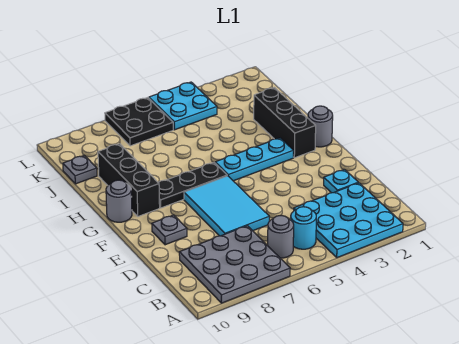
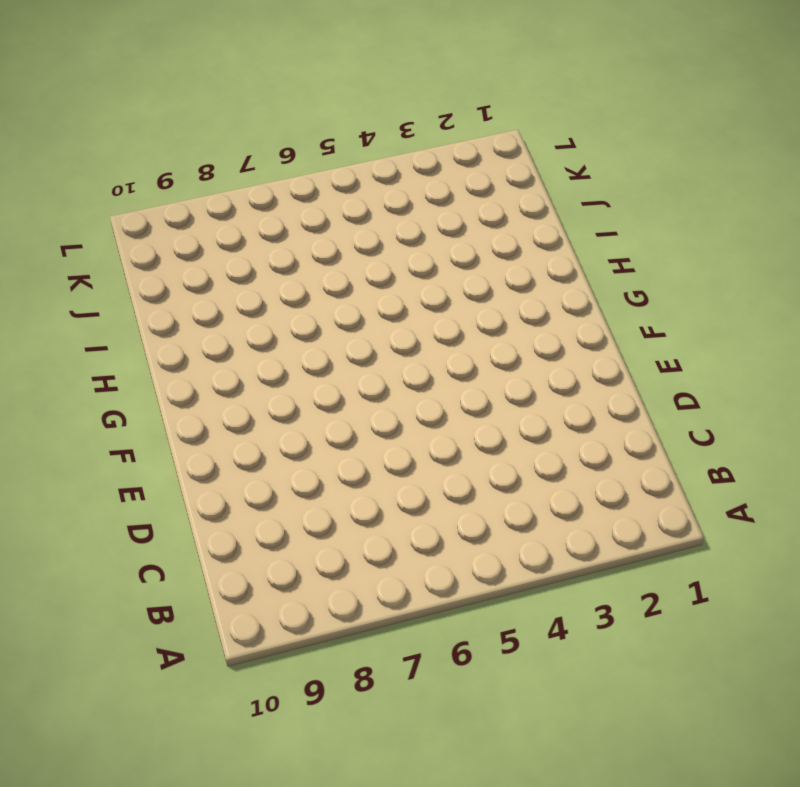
none -> cyan plate A2:C4 level 1
none -> grey plate A7:C9 level 1
none -> cyan round brick B5 level 1

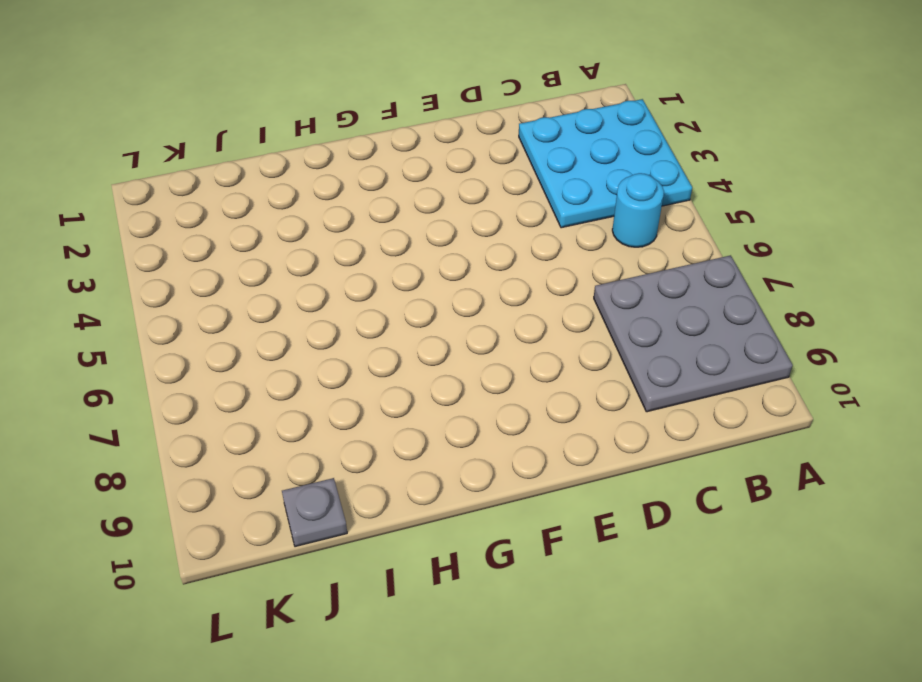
none -> grey round brick B6 level 1
none -> cyan plate D2 level 1
none -> cyan tile D6:F7 level 1

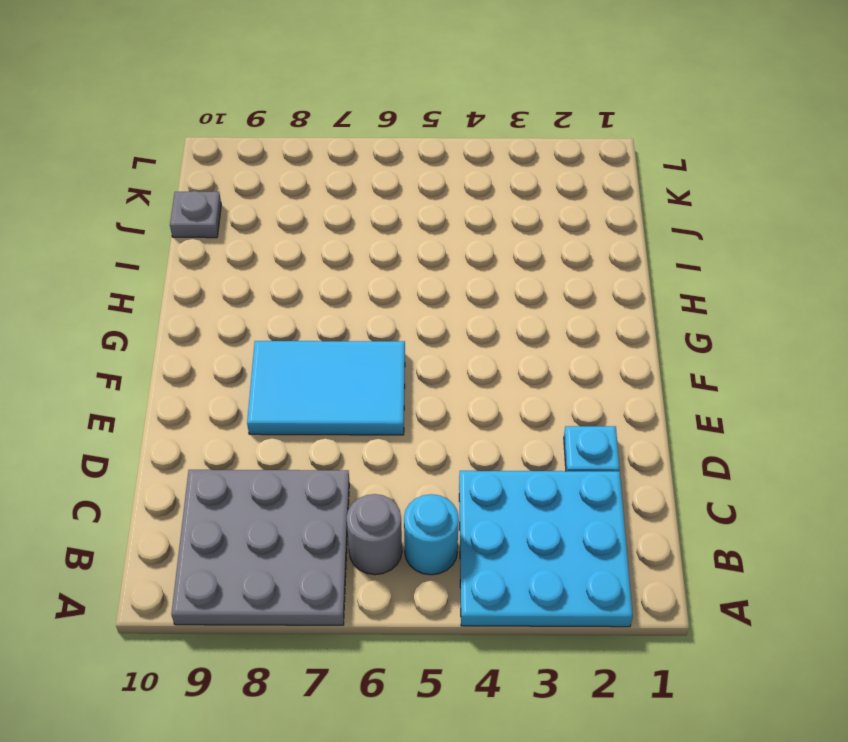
cyan tile E6:F8 level 1 -> cyan tile D6:F7 level 1
none -> grey plate E9 level 1
none -> grey round brick G1 level 1
none -> black brick G2:I2 level 1

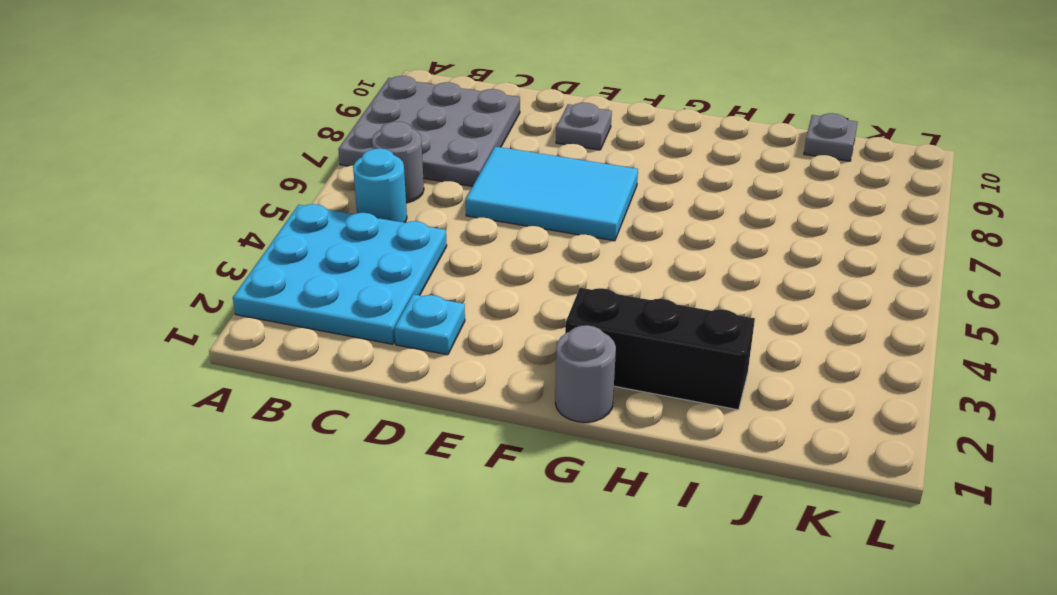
none -> cyan plate G3:G5 level 1
none -> black plate G6:G8 level 1
none -> black brick G9:I9 level 1

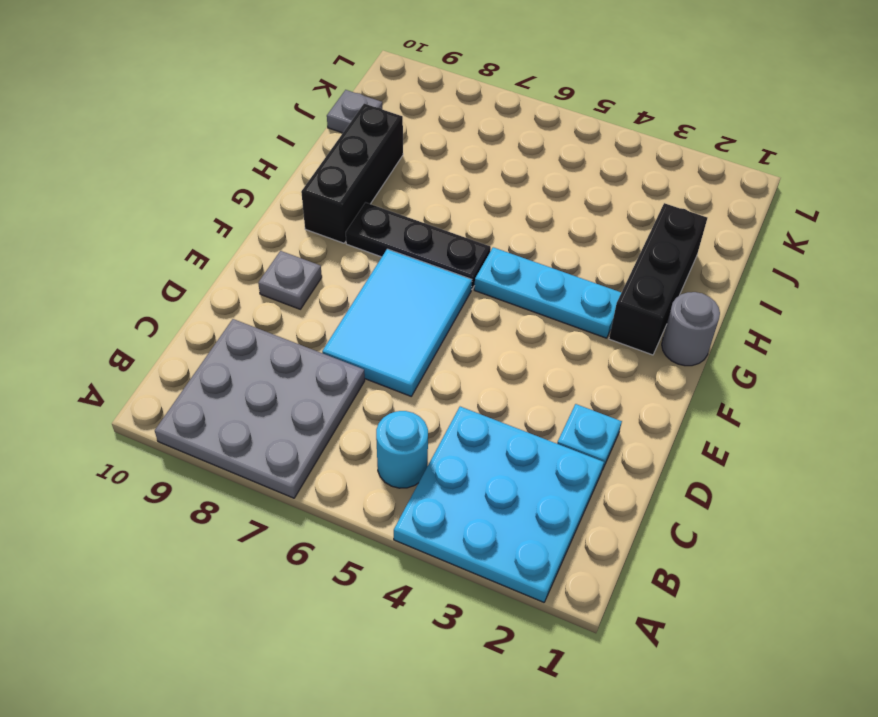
none -> grey round brick B6 level 1
none -> grey round brick G10 level 1
none -> cyan plate K4:L5 level 1

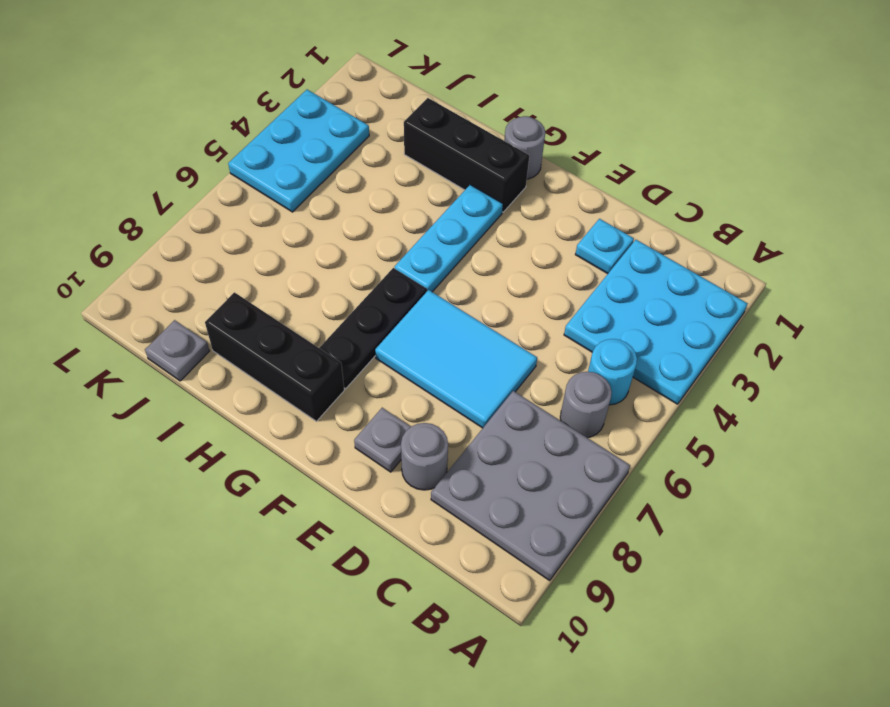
grey round brick D9 level 1 -> grey round brick G10 level 1
cyan plate K3:L5 level 1 -> cyan plate K4:L5 level 1
none -> black plate K6:L7 level 1

